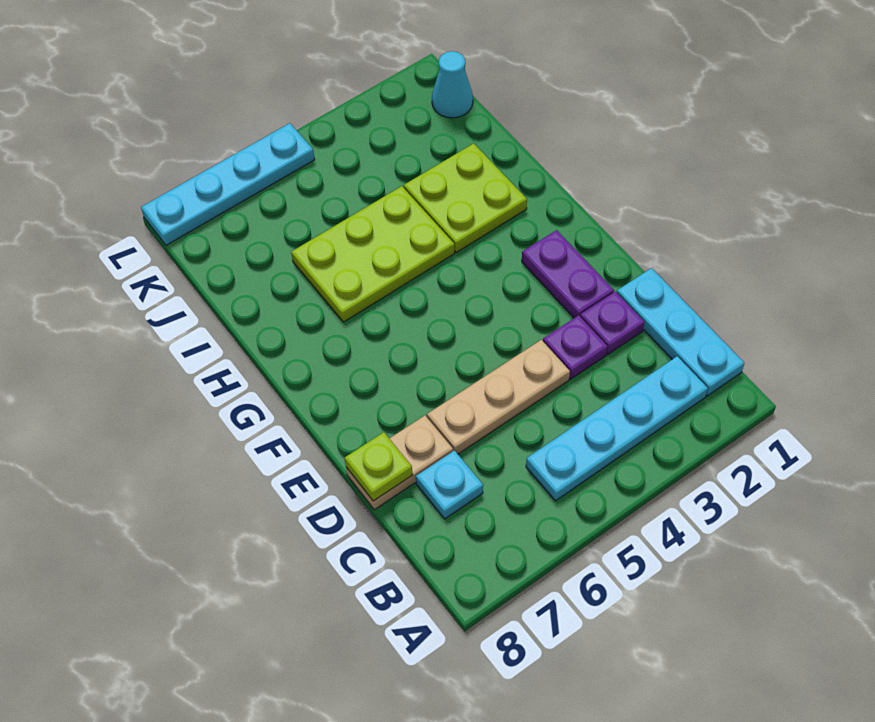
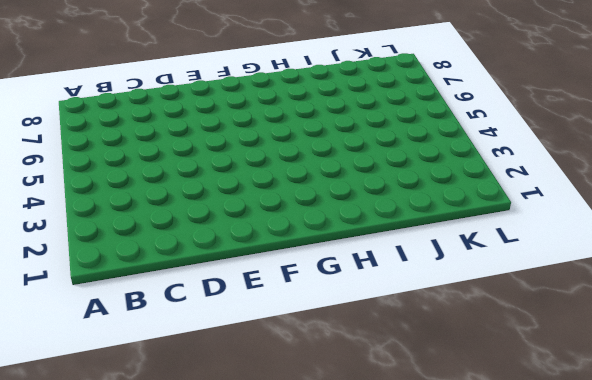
none -> cyan plate B1:D1 level 1
none -> cyan plate B2:B5 level 1
none -> cyan plate C7 level 1

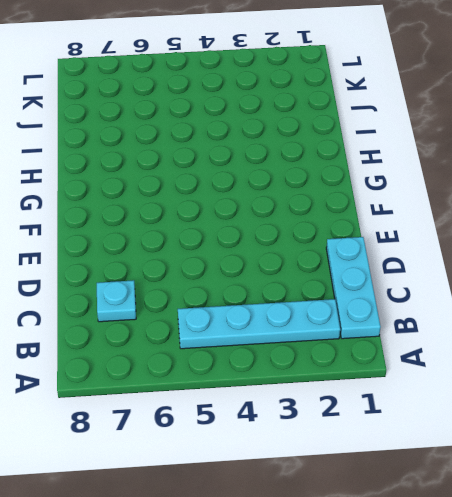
none -> purple plate D2 level 1
none -> purple plate D3 level 1
none -> tan plate D4:D6 level 1

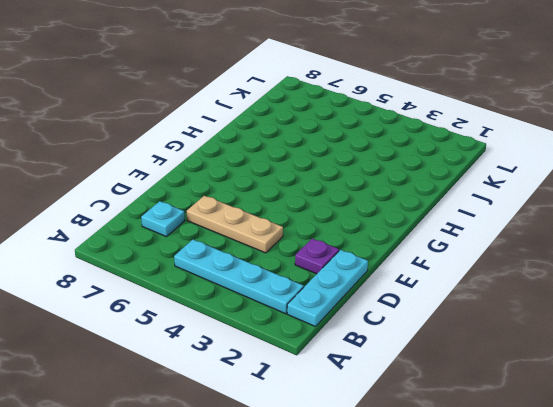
none -> purple plate D3 level 1
none -> tan plate D7:D8 level 1
none -> purple plate E2:F2 level 1

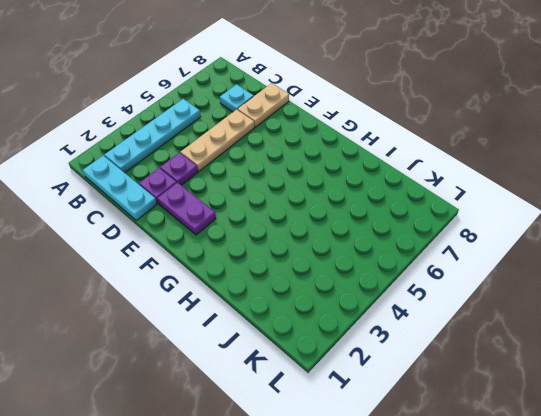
none -> lime plate H2:I3 level 1
none -> lime plate H4:I6 level 1
none -> cyan cone K1 level 1

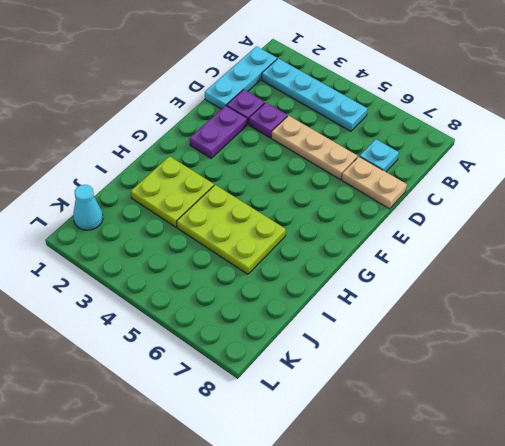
none -> cyan plate L5:L8 level 1
none -> lime plate D8 level 2

